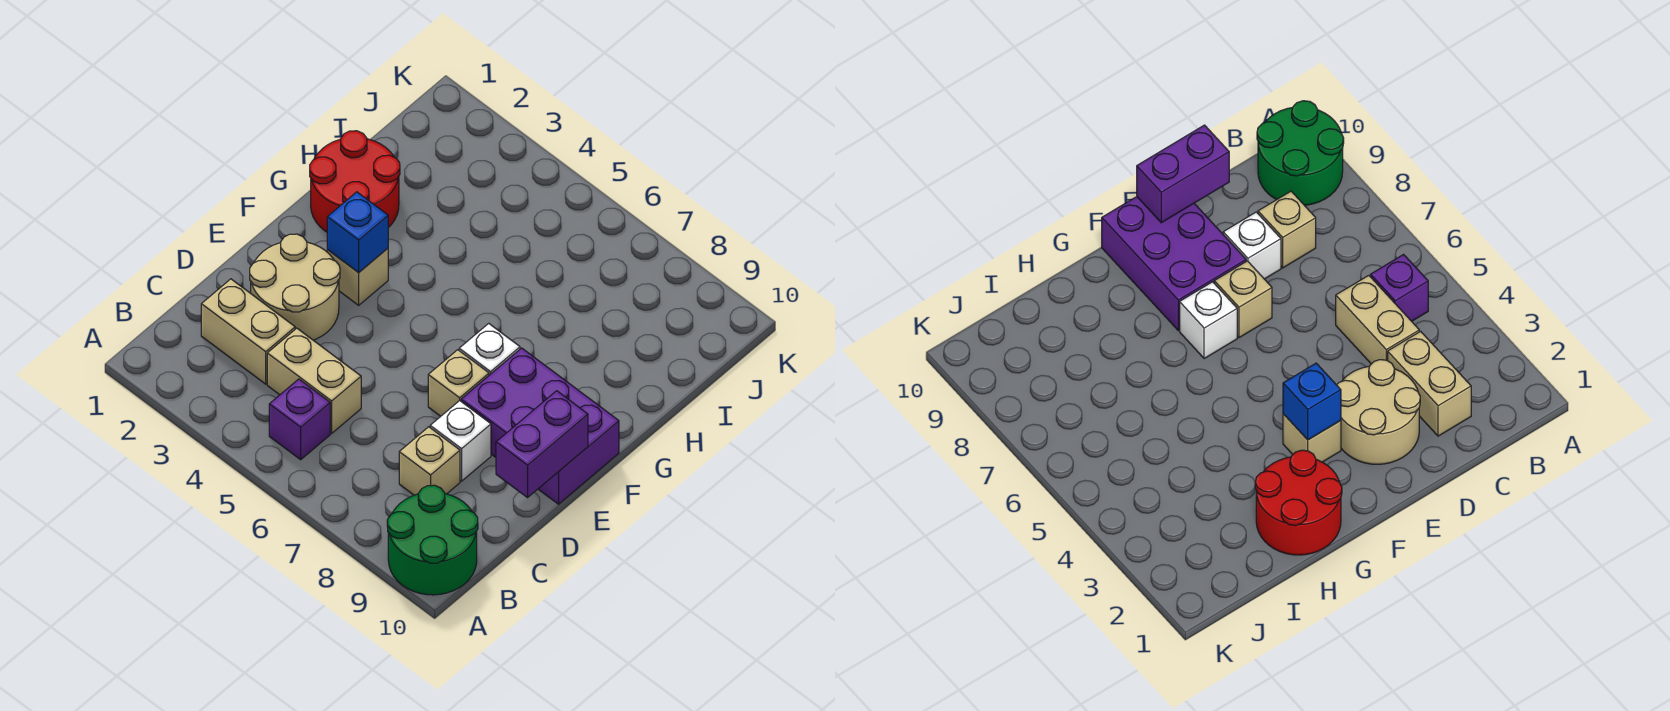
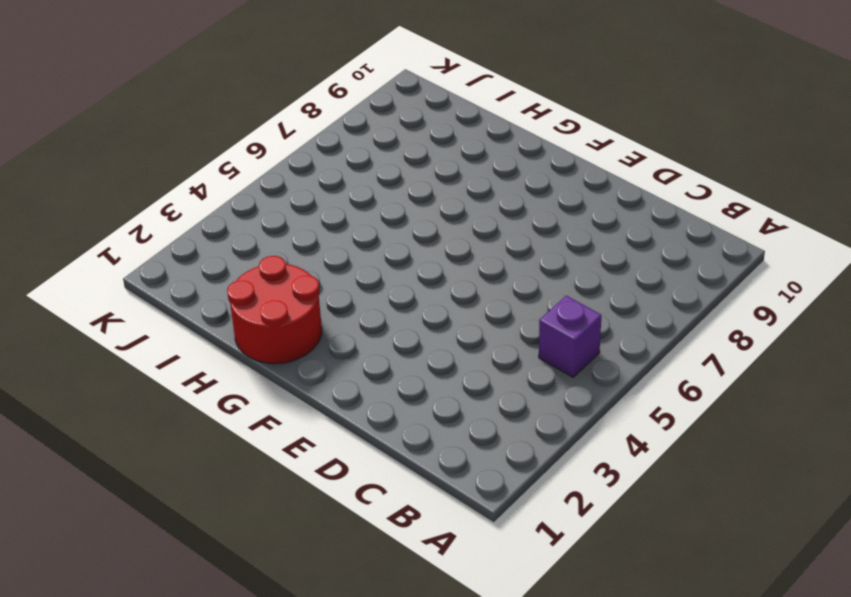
none -> green round brick A9:B10 level 1
none -> tan brick C2:C3 level 1
none -> tan brick C4:C5 level 1

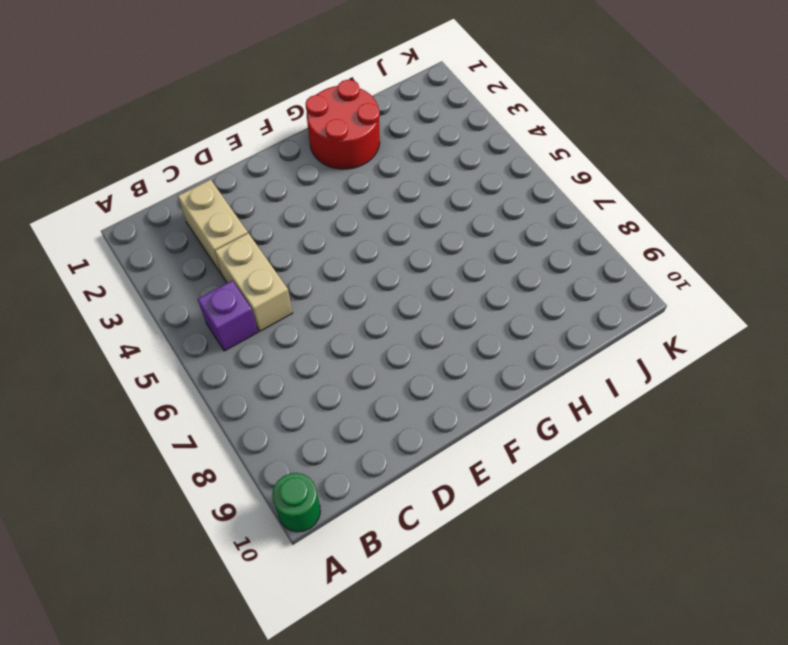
green round brick A10 level 1 -> green round brick A9:B10 level 1
none -> tan brick C8 level 1
none -> tan round brick D2:E3 level 1
none -> white brick D8 level 1

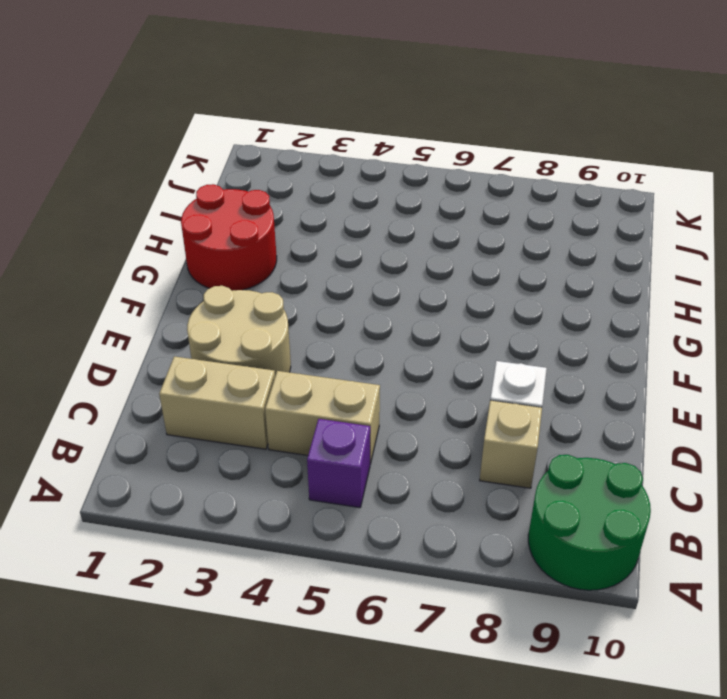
none -> tan brick E7 level 1
none -> purple brick E8:F10 level 1
none -> tan brick F3 level 1

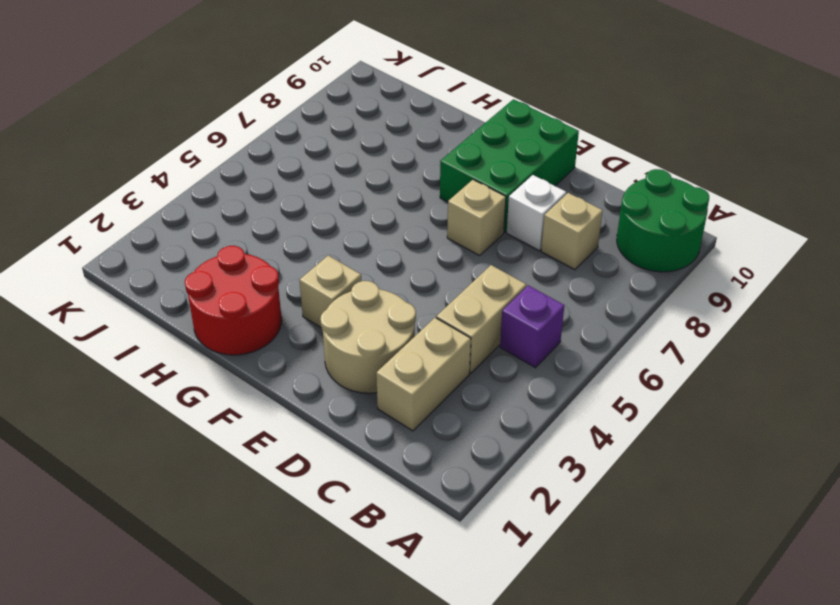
green brick E8:F10 level 1 -> purple brick E8:F10 level 1
none -> white brick F7 level 1
none -> purple brick D10:E10 level 2
none -> blue brick F3 level 2

